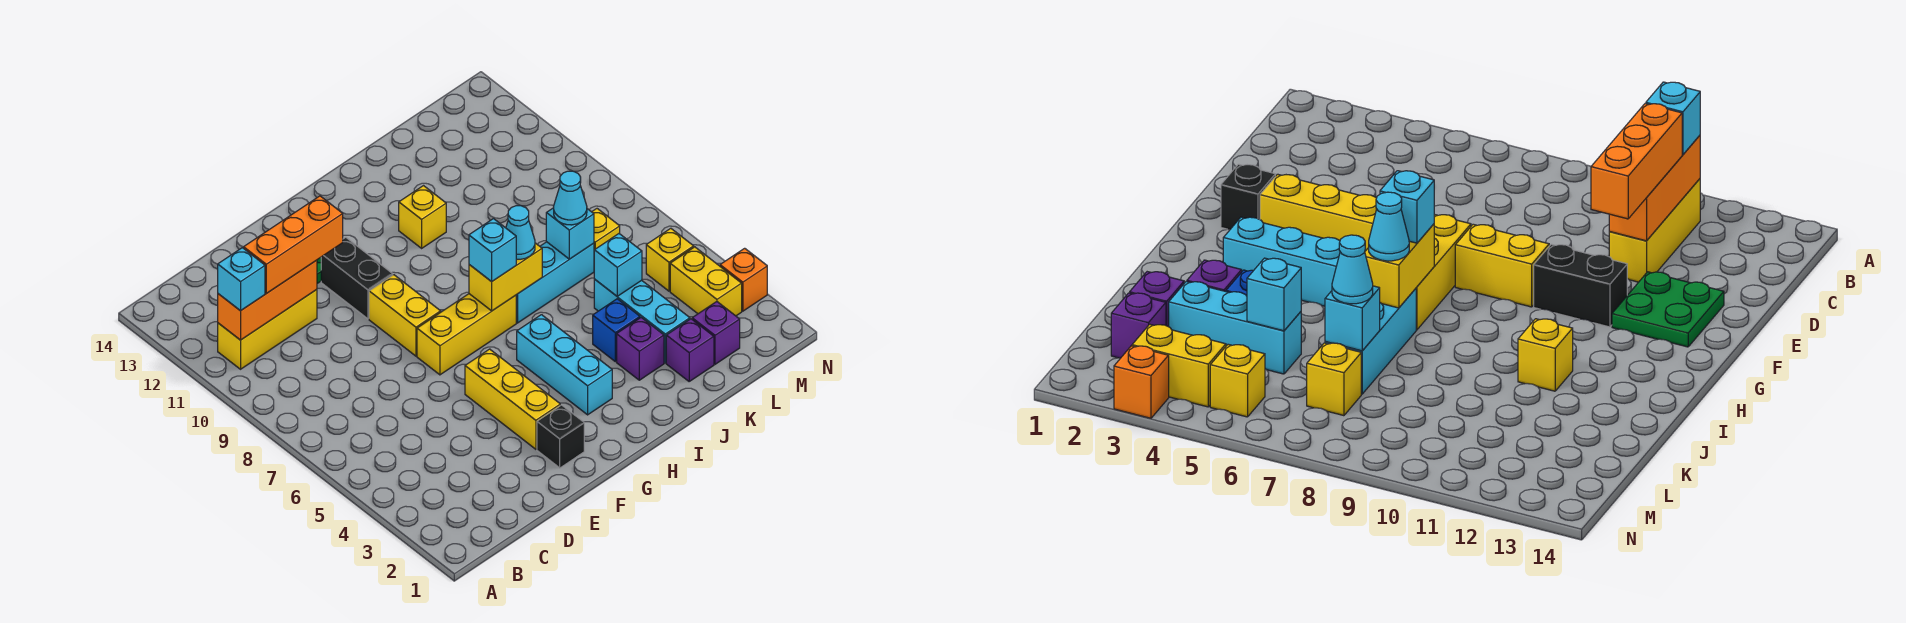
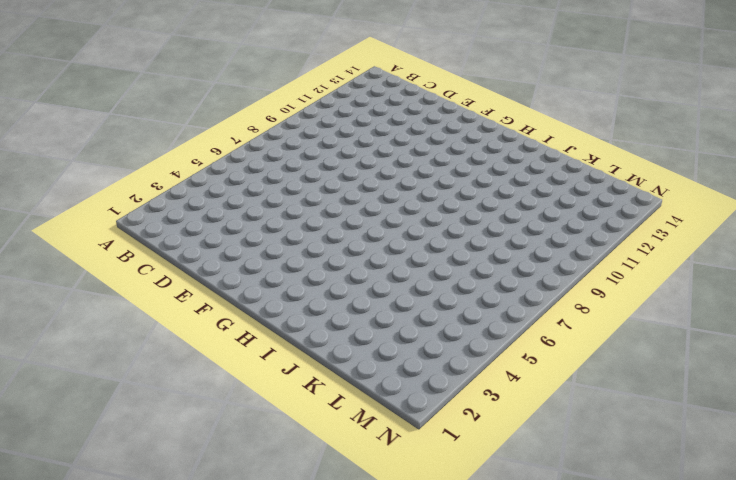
none -> yellow brick B11:D11 level 1
none -> green plate E12:F13 level 1
none -> black brick F2 level 1

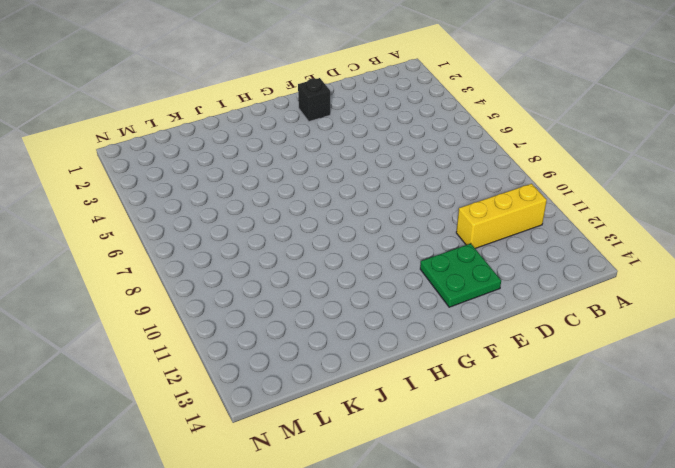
none -> yellow brick F3:F5 level 1
none -> yellow brick F7:H7 level 1
none -> yellow brick F8:F9 level 1

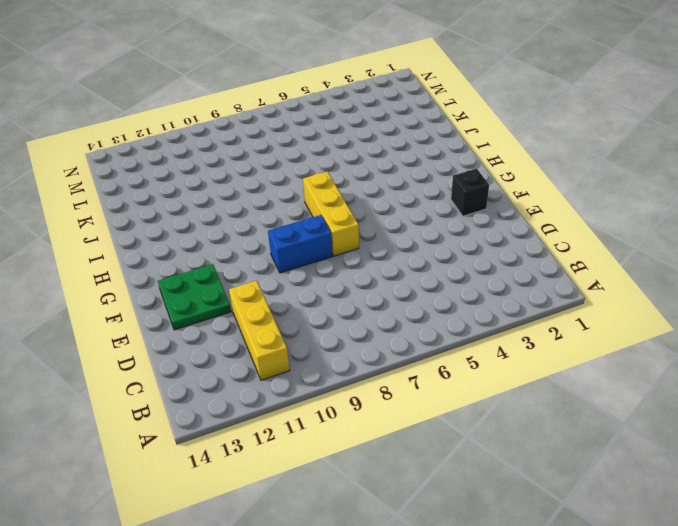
blue brick F8:F9 level 1 -> yellow brick F8:F9 level 1
none -> yellow brick F3:F5 level 1
none -> black brick F10:F11 level 1
none -> cyan brick H3:H5 level 1

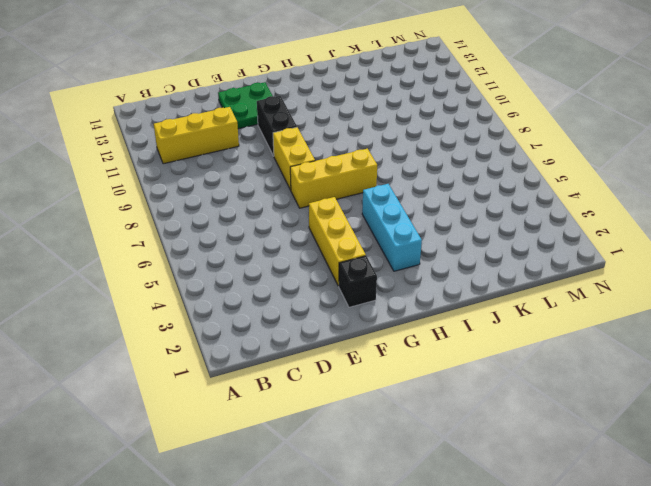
none -> cyan brick I7:K7 level 1
none -> yellow brick I11 level 1
none -> purple brick J3 level 1

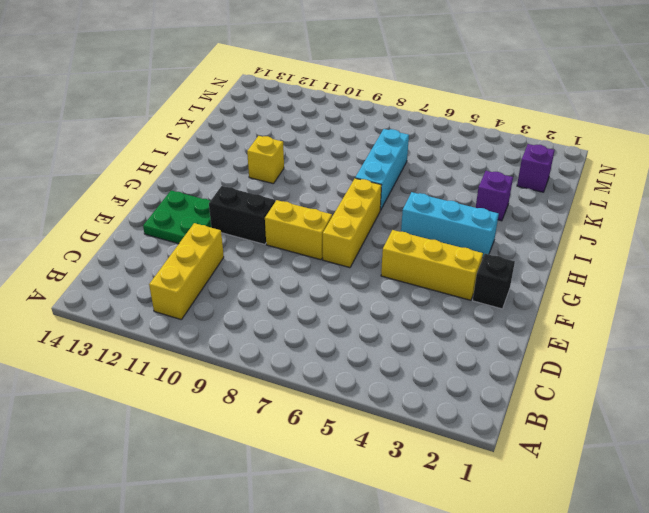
none -> blue brick J4 level 1
none -> purple brick K2 level 1
none -> cyan brick K3:K5 level 1

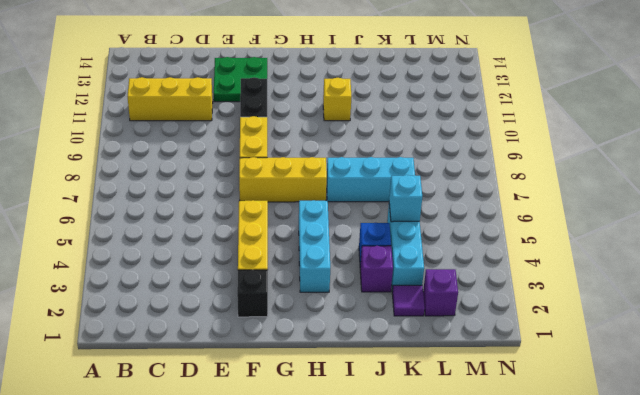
purple tile K2 level 1 -> purple brick K2 level 1
none -> yellow brick L7 level 1
none -> yellow brick M3:M4 level 1
none -> yellow brick M5 level 1

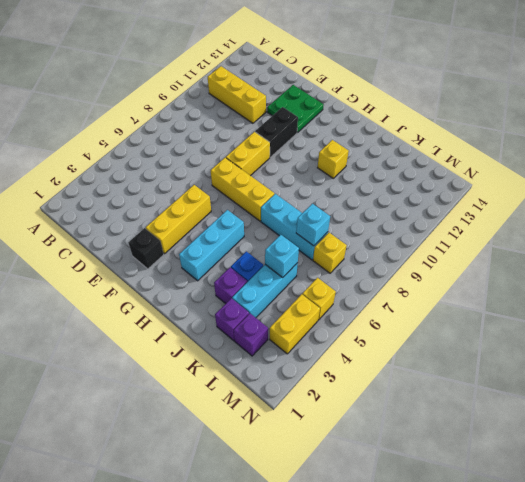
none -> orange brick N3 level 1
none -> orange brick B11:D11 level 2
none -> yellow brick H7:I7 level 2

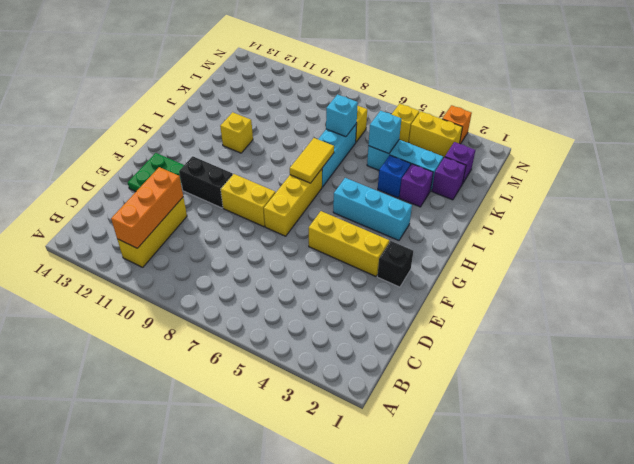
yellow tile H7:I7 level 2 -> yellow brick H7:I7 level 2
none -> cyan brick B11 level 3
none -> orange brick C11:E11 level 3
none -> cyan brick H7 level 3

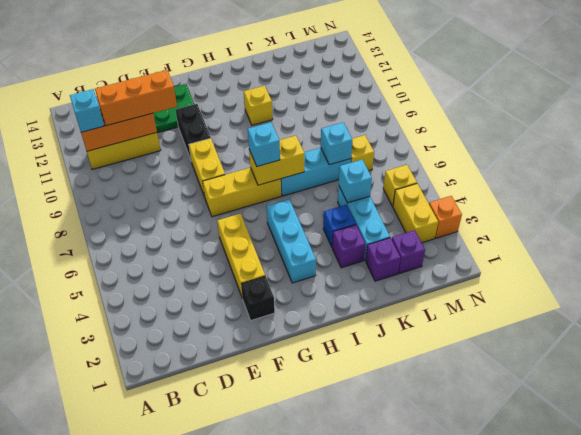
none -> cyan cone I7 level 3
none -> cyan cone K7 level 3

